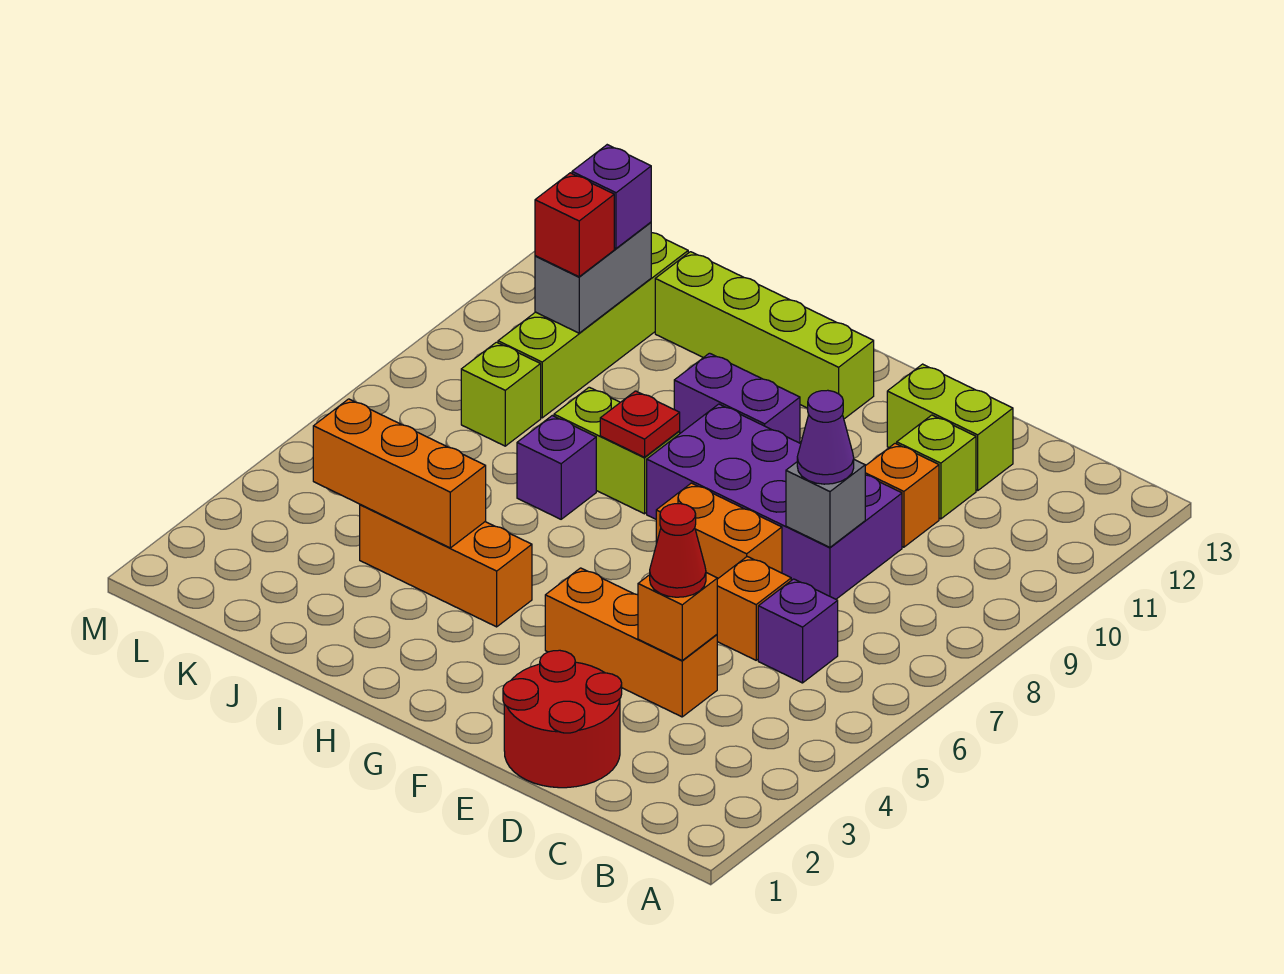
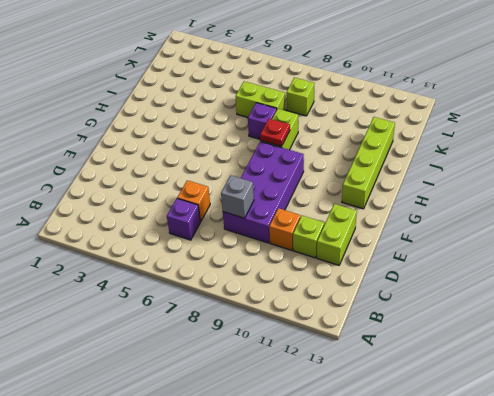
lime brick J6:J7 level 1 -> none
none -> red round brick D1:E2 level 1
none -> orange brick D4:F4 level 1
none -> orange brick E7:F7 level 1

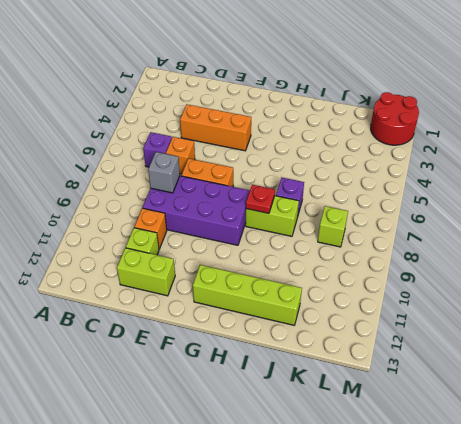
red round brick L1:M2 level 1 -> red round brick D1:E2 level 1
none -> purple brick G10:H10 level 1
none -> orange brick H4:J4 level 1
none -> lime brick K9:K12 level 1

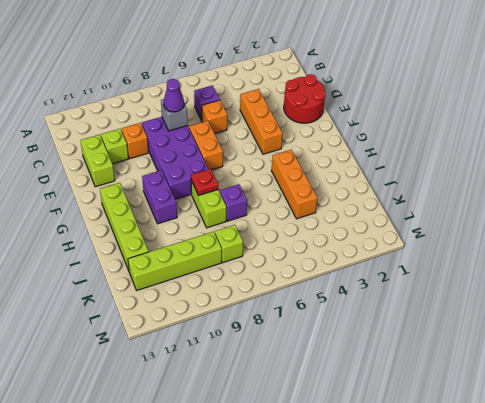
none -> orange brick D4 level 2
none -> orange brick I4:K4 level 2
none -> grey brick K10:K11 level 2

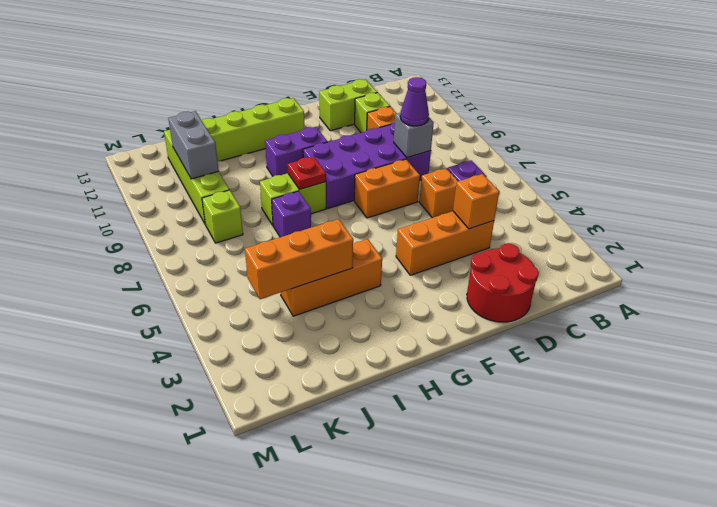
none -> red cone D4 level 3
none -> red brick K10 level 3
none -> purple brick K11 level 3

